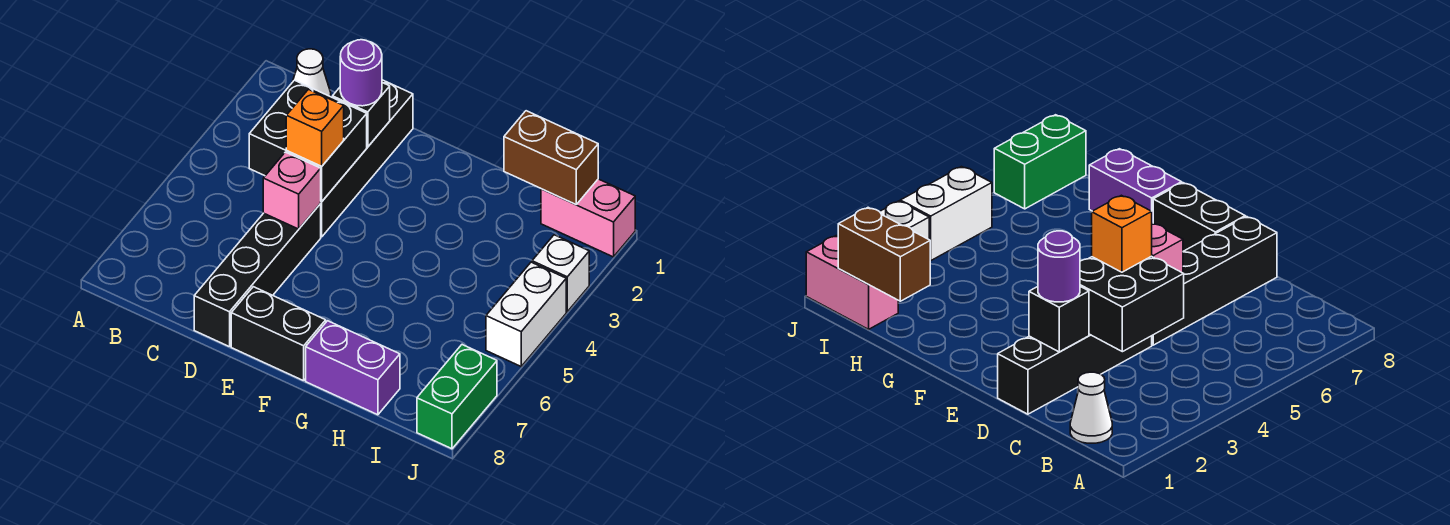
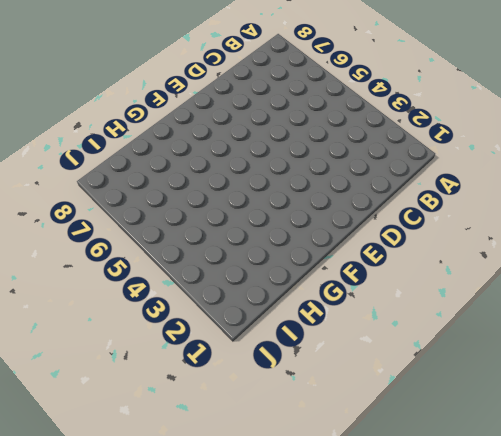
none -> white cone B1 level 1
none -> black brick D1:D4 level 1
none -> black brick D5:D8 level 1

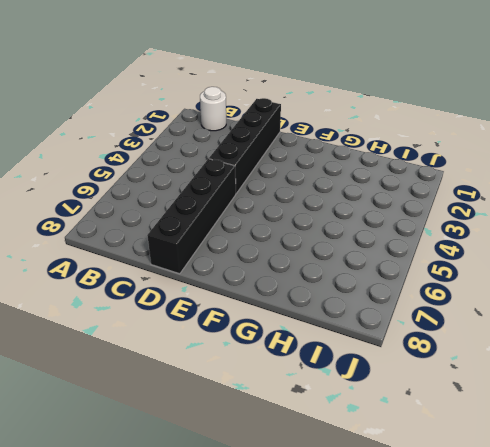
white round brick B1 level 1 -> white cone B1 level 1
none -> black brick E8:F8 level 1
none -> purple brick G8:H8 level 1
none -> pink brick I1:J1 level 1

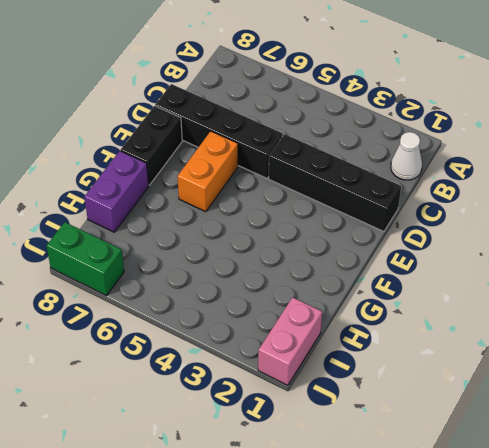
orange brick E6:F6 level 1 -> none
none -> white brick J3 level 1
none -> white brick J4:J5 level 1
none -> black brick C3:D4 level 2

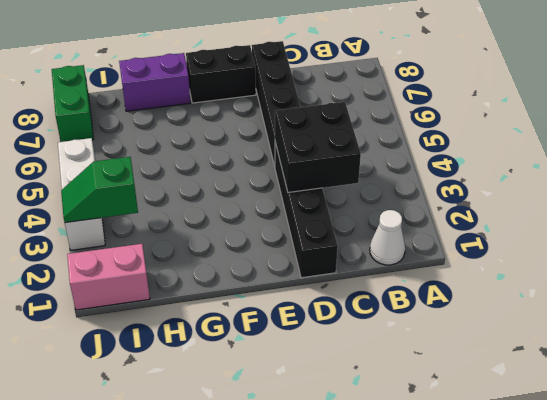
green slope I3:J3 level 2 top I -> none
none -> black brick D2 level 2
none -> pink brick D5 level 2
none -> brown brick H1:I1 level 2

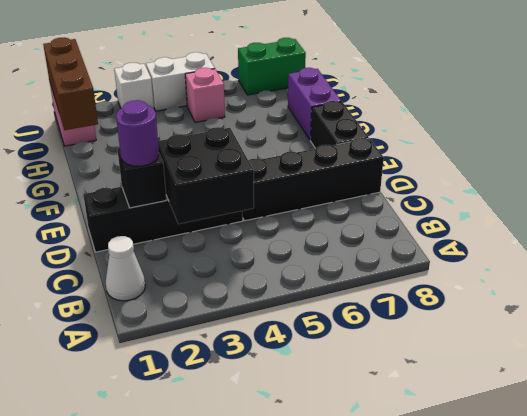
brown brick H1:J1 level 2 -> brown brick H1:I1 level 2
pink brick I5 level 1 -> pink brick D5 level 2
none -> orange brick D4 level 3

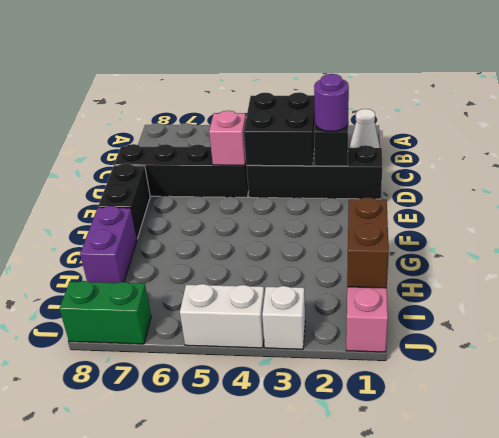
none -> orange brick D4 level 3

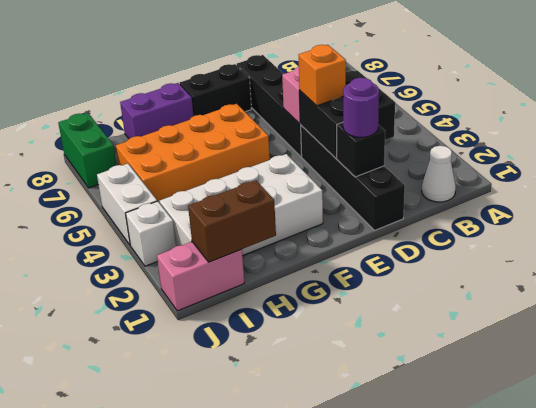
white brick F2:I3 level 1 -> none
orange brick F5:I6 level 1 -> none

